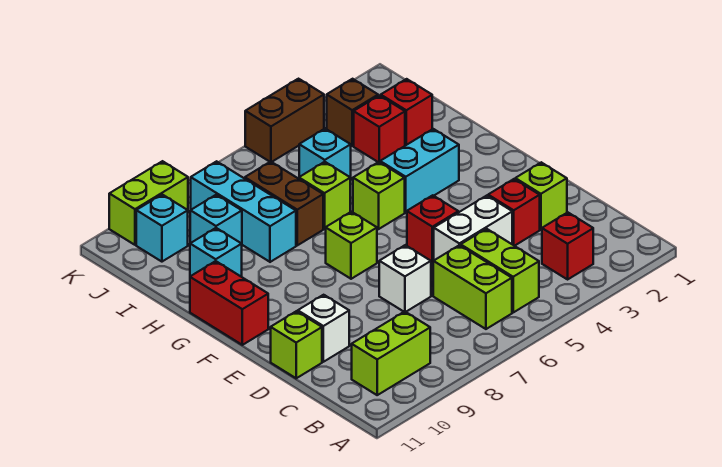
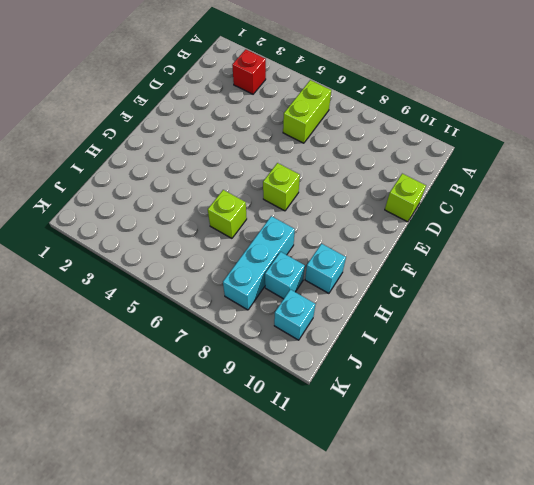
none -> lime brick B5:C5 level 1
none -> lime brick B9:B10 level 1
none -> lime brick D2 level 1

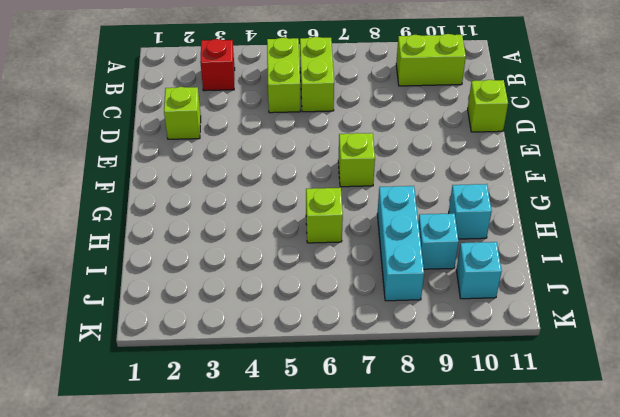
none -> red brick D3 level 1
none -> white brick D4:D5 level 1
none -> white brick D7 level 1

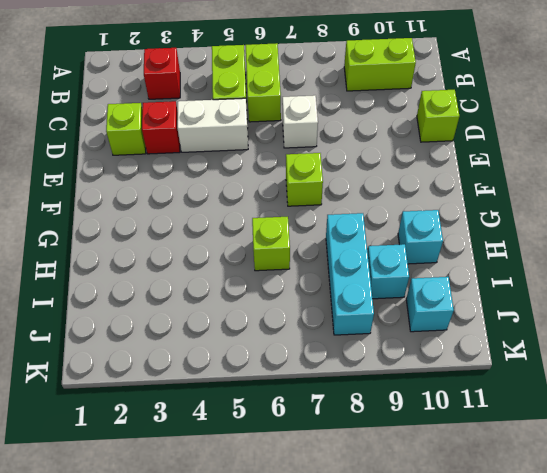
none -> white brick D10 level 1
none -> red brick E5 level 1
none -> red brick F11:G11 level 1

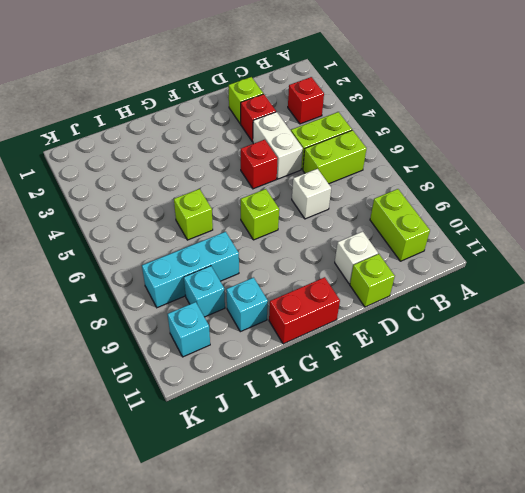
none -> cyan brick G3:G4 level 1
none -> lime brick G5 level 1
none -> brown brick H7:I7 level 1

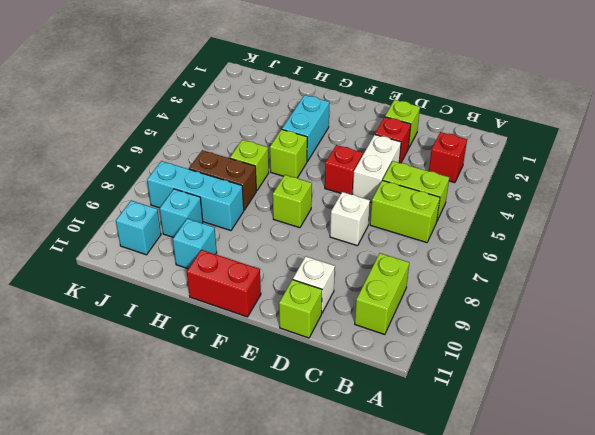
none -> red brick I2 level 1
none -> red brick I3 level 1
none -> cyan brick I5 level 1

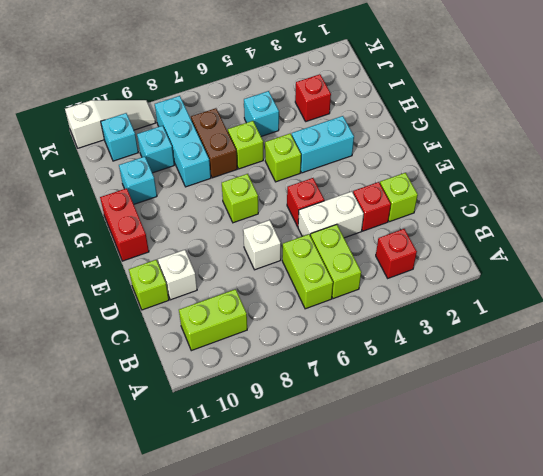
white slope K9:K11 level 1 top 11 -> lime brick K9:K10 level 1
none -> red brick I2 level 1
none -> brown brick J3 level 1
none -> brown brick K4:K5 level 1

